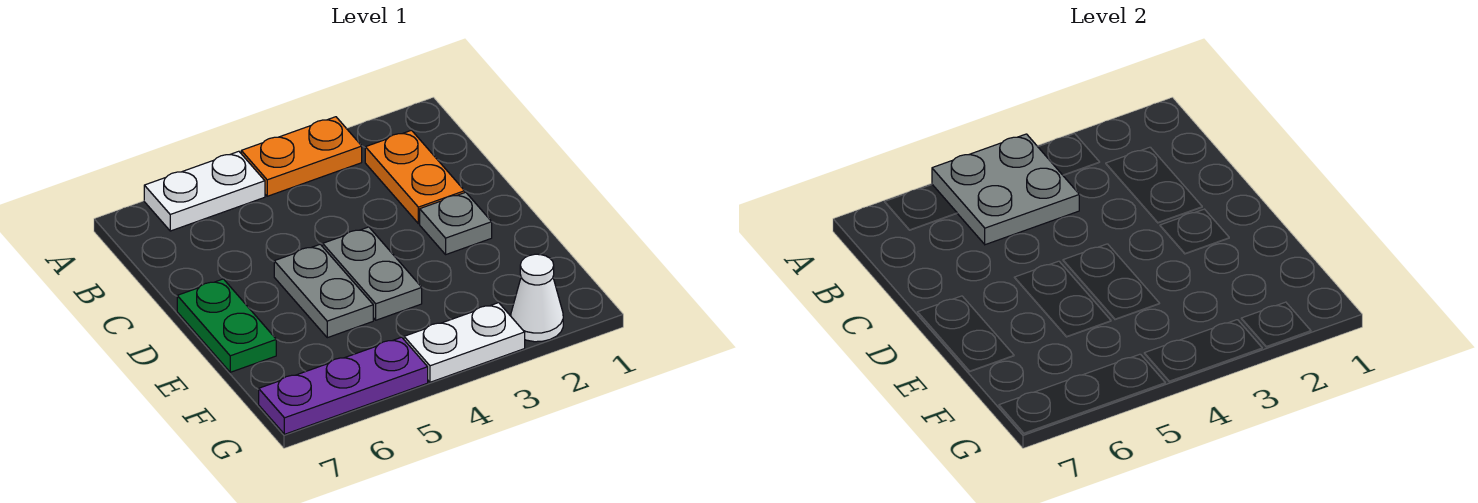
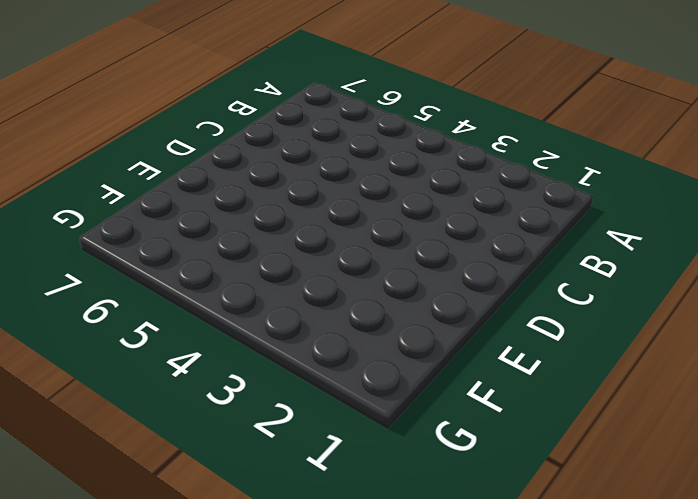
none -> orange plate A3:A4 level 1
none -> white plate A5:A6 level 1

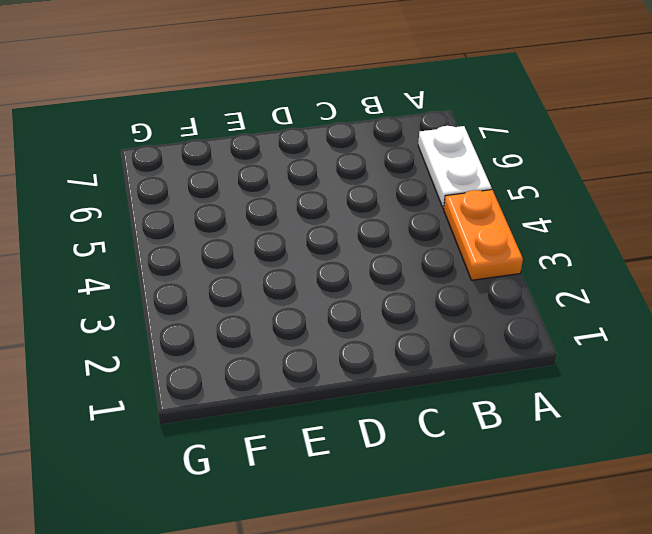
none -> orange plate B2:C2 level 1
none -> grey plate D2 level 1

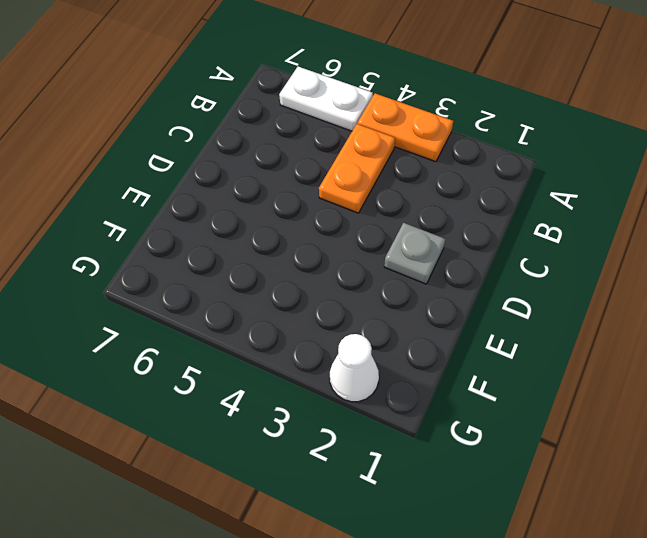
orange plate B4:C4 level 1 -> orange plate B2:C2 level 1
none -> grey plate D4:E4 level 1
none -> grey plate D5:E5 level 1

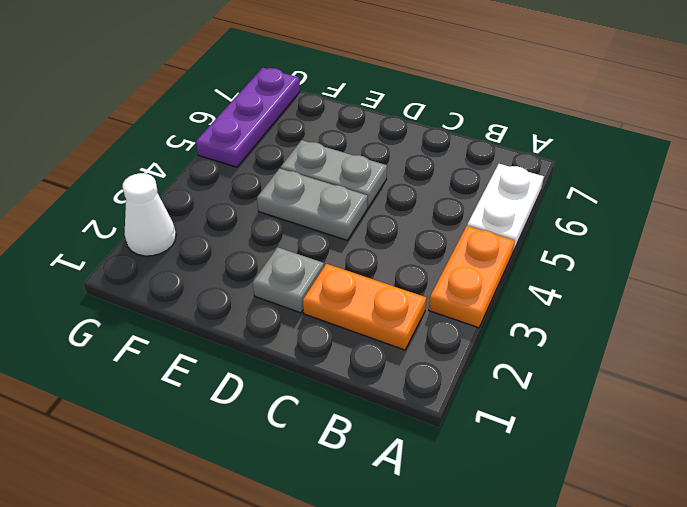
none -> green plate D7:E7 level 1
none -> white plate G3:G4 level 1

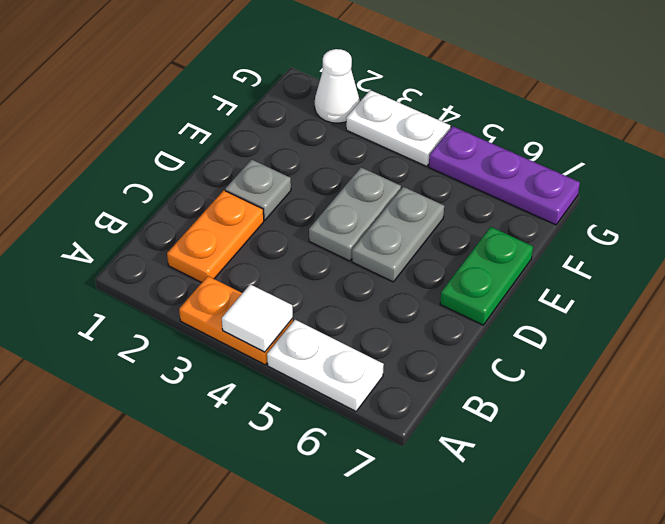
white tile A4 level 2 -> grey plate A4:B5 level 2

